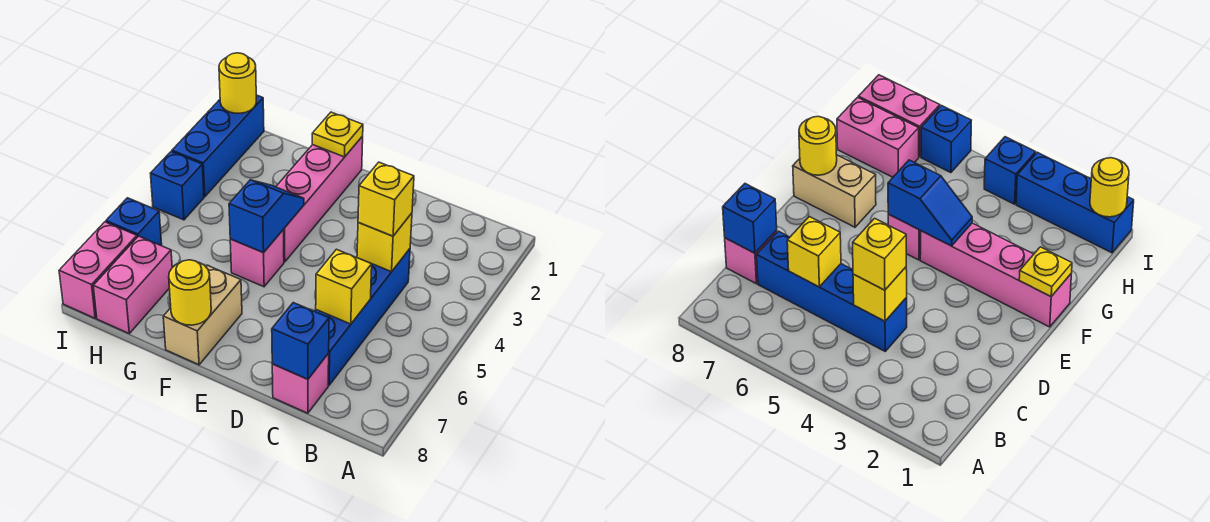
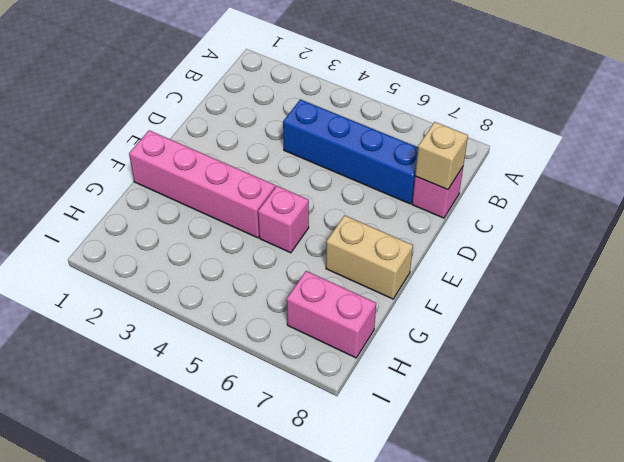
tan brick C8 level 2 -> blue brick C8 level 2
none -> blue brick I1:I3 level 1
none -> blue brick I4 level 1
none -> blue brick I6 level 1

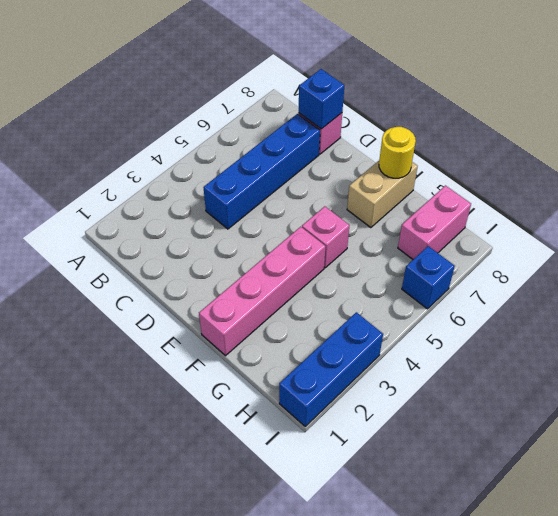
none -> blue brick I4 level 1
none -> pink brick I7:I8 level 1
none -> yellow brick C4 level 2

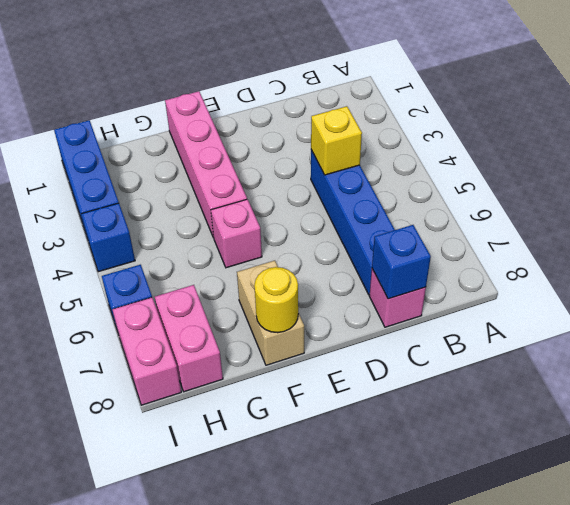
none -> yellow brick C6 level 2
none -> yellow plate F1 level 2
none -> blue slope F4:F5 level 2 top 5

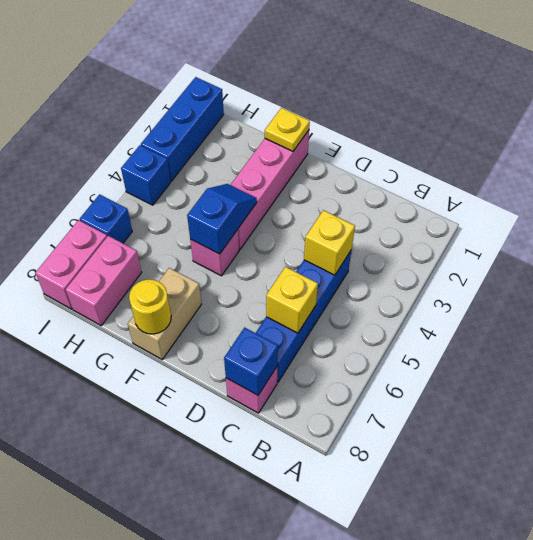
none -> yellow round brick I1 level 2
none -> yellow brick C4 level 3

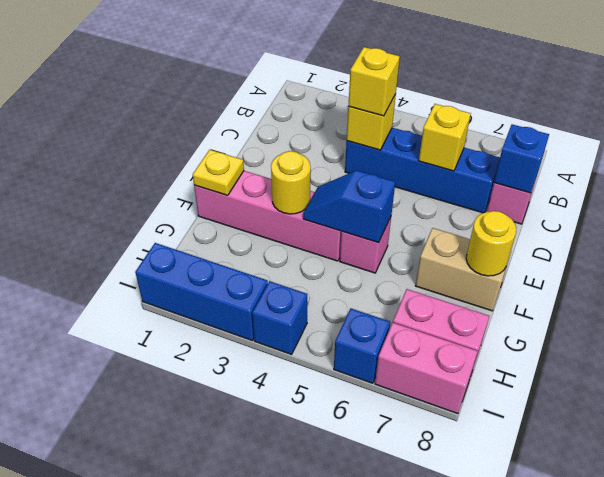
yellow round brick F3 level 2 -> yellow round brick I1 level 2

